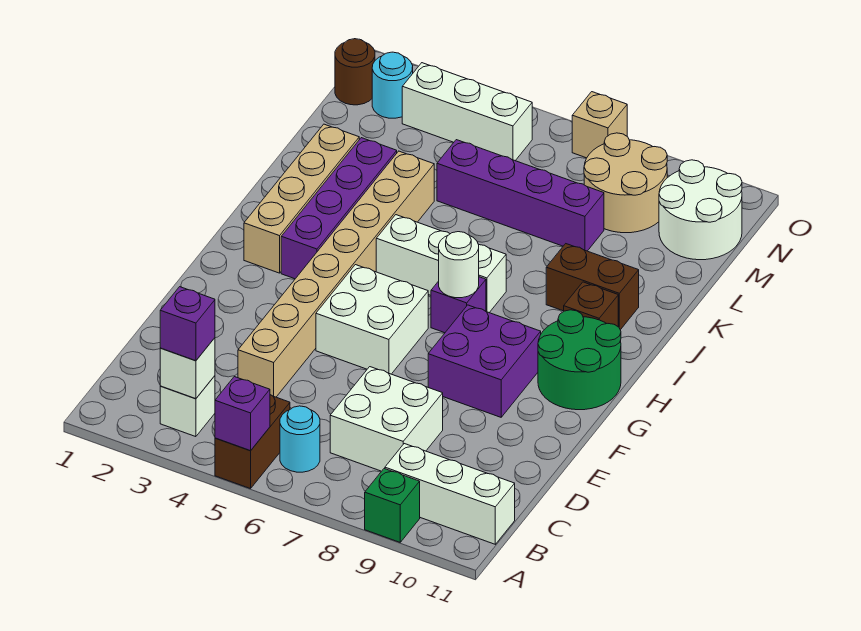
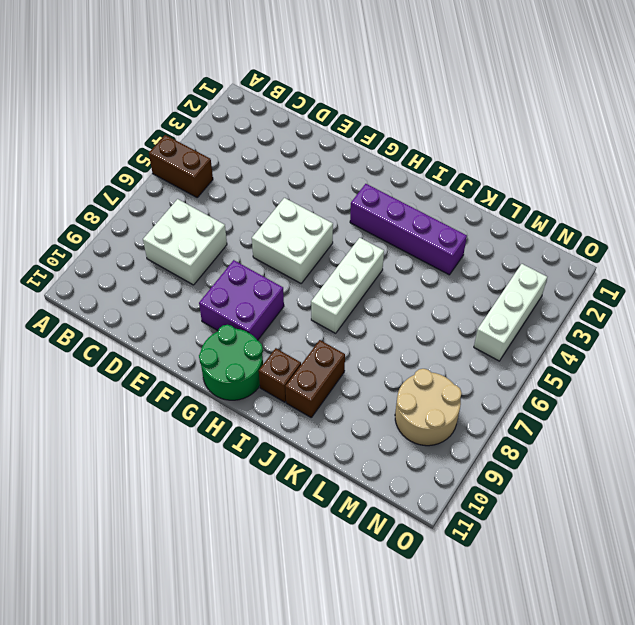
none -> green brick A9 level 1
none -> white brick B3 level 1
none -> cyan round brick B6 level 1

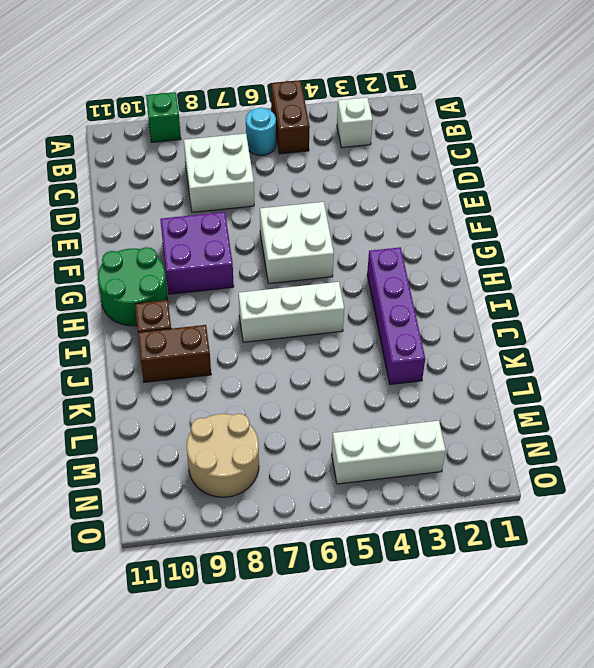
none -> white brick B9:B11 level 1
none -> tan brick D4:K4 level 1
none -> tan brick H2:K2 level 1

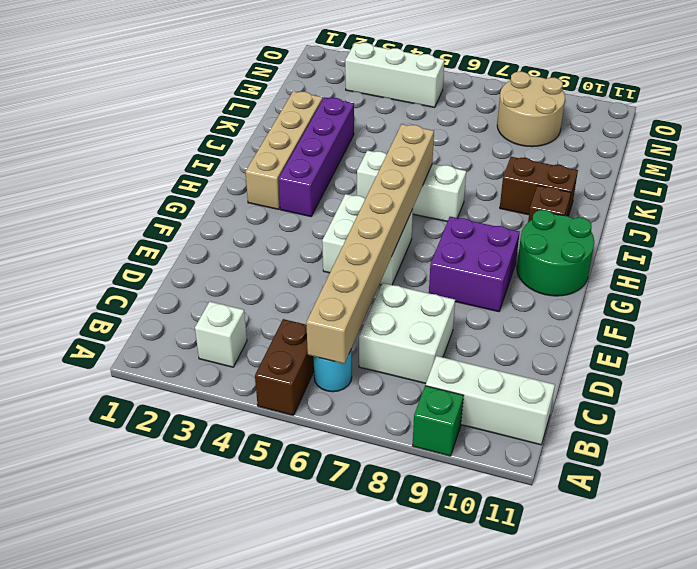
tan brick B6:I6 level 2 -> tan brick D4:K4 level 1
none -> purple brick H7 level 1
none -> purple brick L5:L8 level 1
none -> white round brick M10:N11 level 1

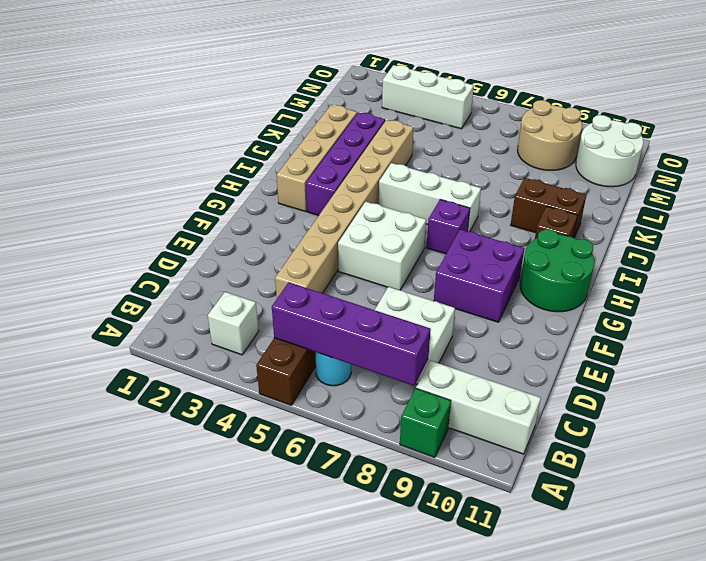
purple brick B5:B8 level 2 -> purple brick L5:L8 level 1
none -> brown round brick N1 level 1
none -> cyan round brick N2 level 1
none -> tan brick O7 level 1

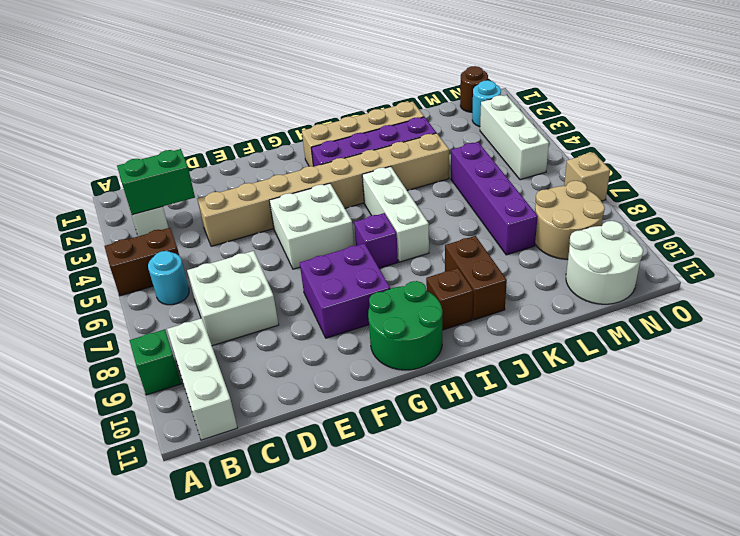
green brick B3:C3 level 2 -> white brick B3 level 2
none -> purple brick A5 level 2
none -> white round brick H7 level 2
none -> purple brick B3 level 3

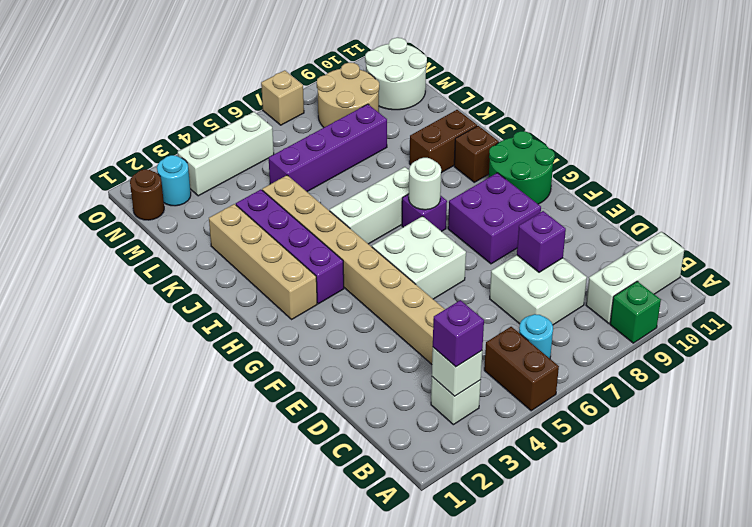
purple brick D8 level 2 -> purple brick A5 level 2

